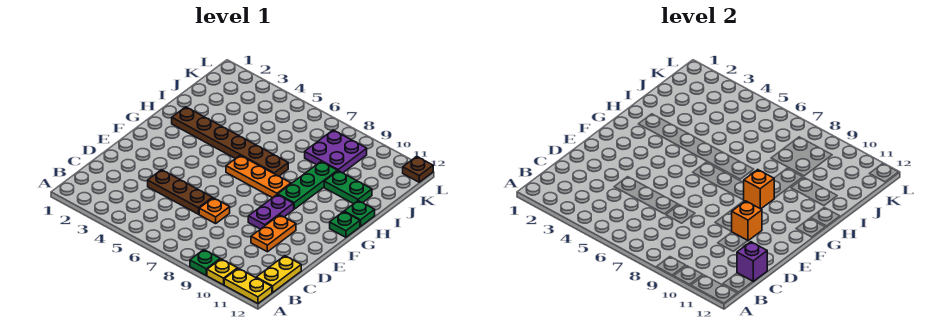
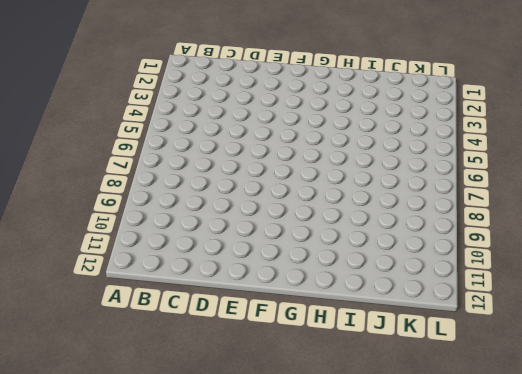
none -> green plate A9 level 1
none -> yellow plate A10 level 1
none -> yellow plate A11:A12 level 1

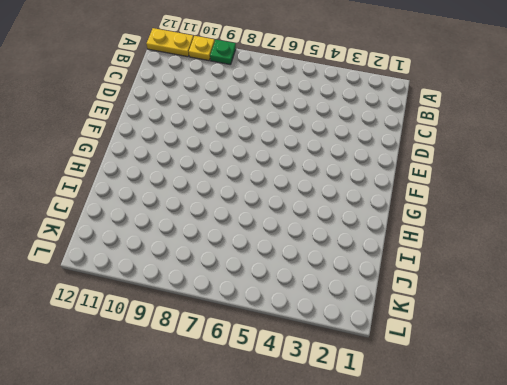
none -> yellow plate B12:C12 level 1
none -> brown plate D4:D6 level 1
none -> orange plate D7 level 1

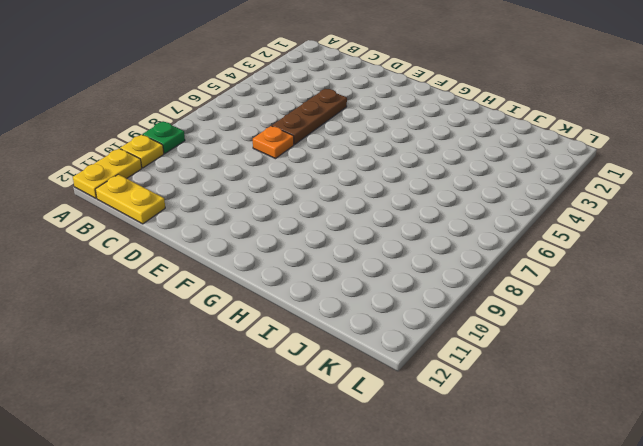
none -> orange plate D10:E10 level 1
none -> purple plate E9:F9 level 1
none -> orange plate G6:G8 level 1

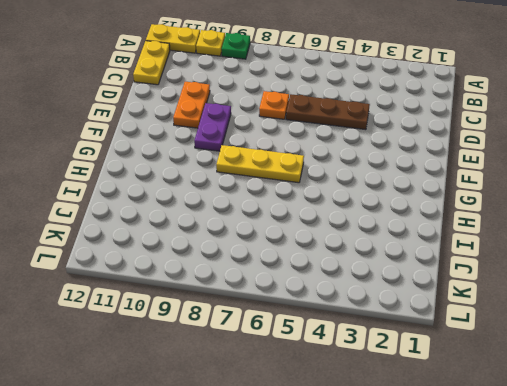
yellow plate G6:G8 level 1 -> orange plate G6:G8 level 1
none -> green plate G9:I9 level 1
none -> green plate G12 level 1
none -> brown plate H2:H7 level 1

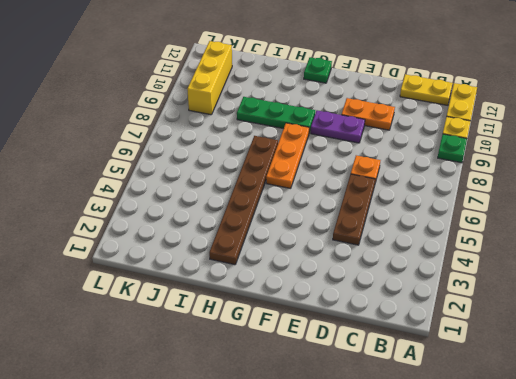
yellow brick K9:K11 level 1 -> purple plate J8:K9 level 1
none -> green plate H12 level 1
none -> green plate I10:I11 level 1
none -> brown plate L12 level 1

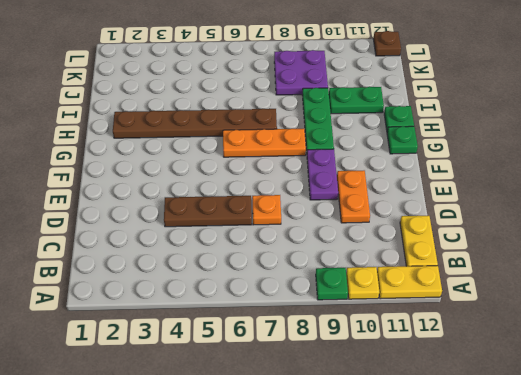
none -> purple brick C12 level 2
none -> orange brick E10 level 2
none -> orange brick G9 level 2

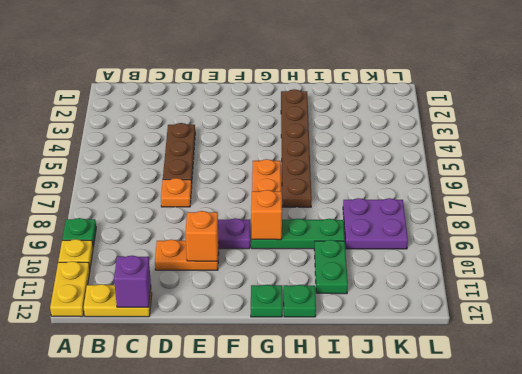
none -> brown plate L12 level 1

